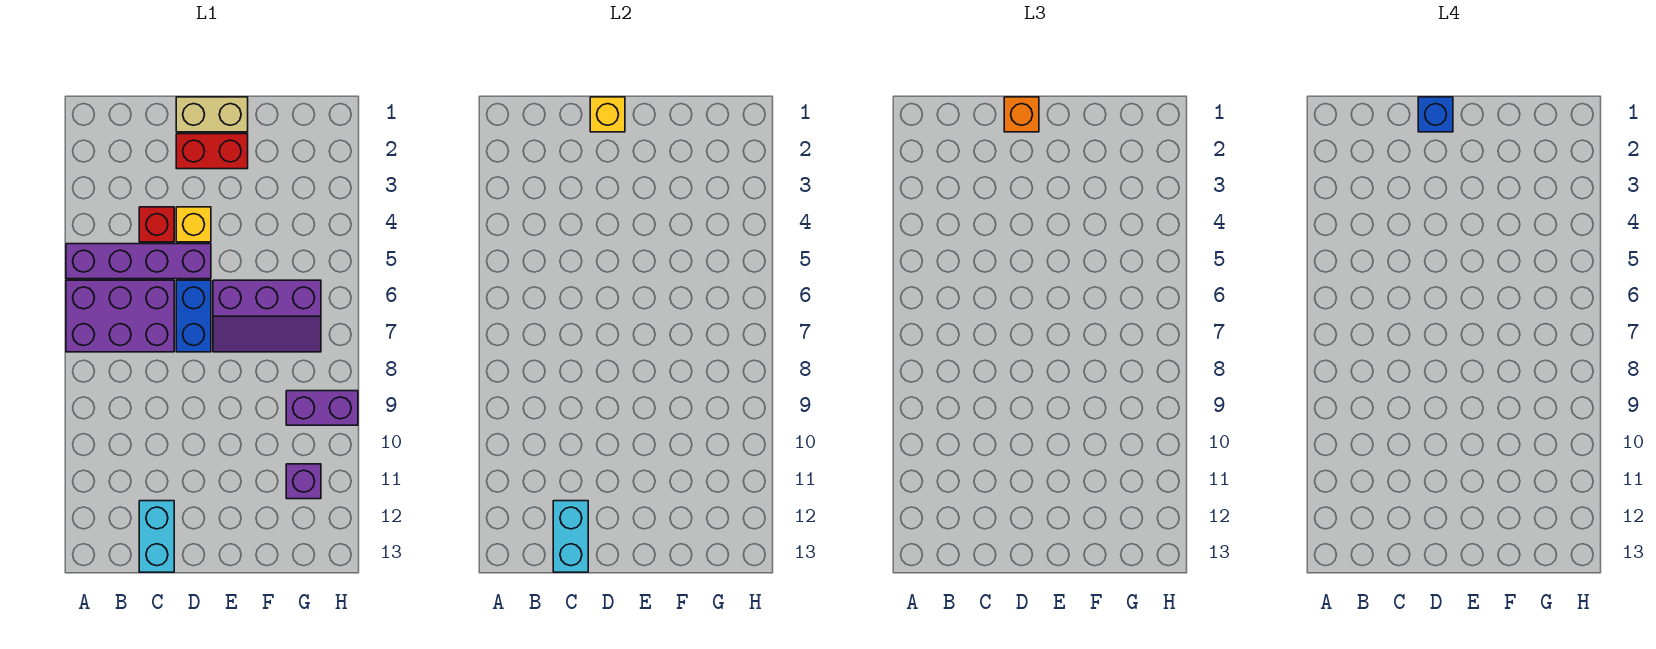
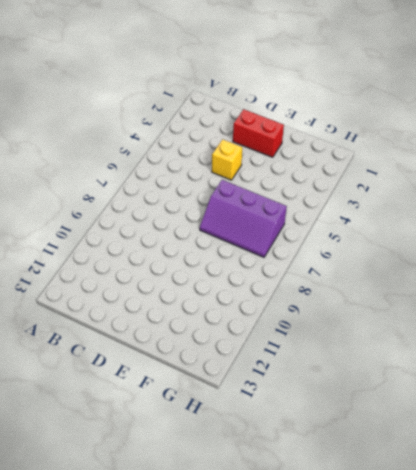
none -> purple brick A5:D5 level 1
none -> purple brick A6:C7 level 1
none -> red brick C4 level 1

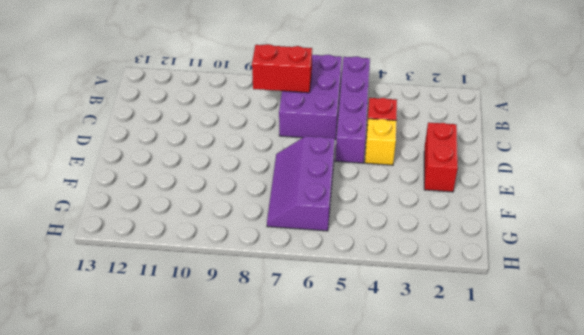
red brick B7:B8 level 2 -> none
none -> cyan brick C12:C13 level 1
none -> tan brick D1:E1 level 1
none -> blue brick D6:D7 level 1

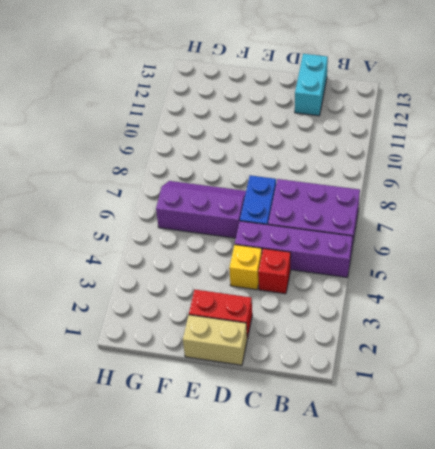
none -> purple brick G9:H9 level 1
none -> purple brick G11 level 1
none -> cyan brick C12:C13 level 2

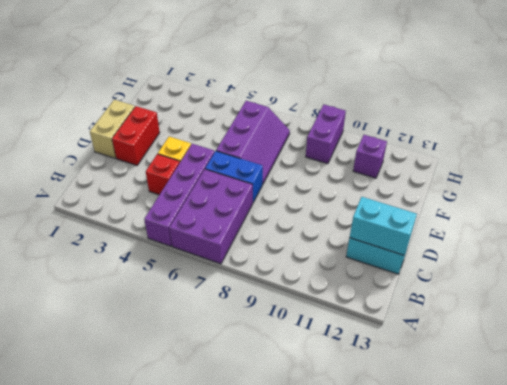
none -> yellow brick D1 level 2
none -> orange brick D1 level 3
none -> blue brick D1 level 4

